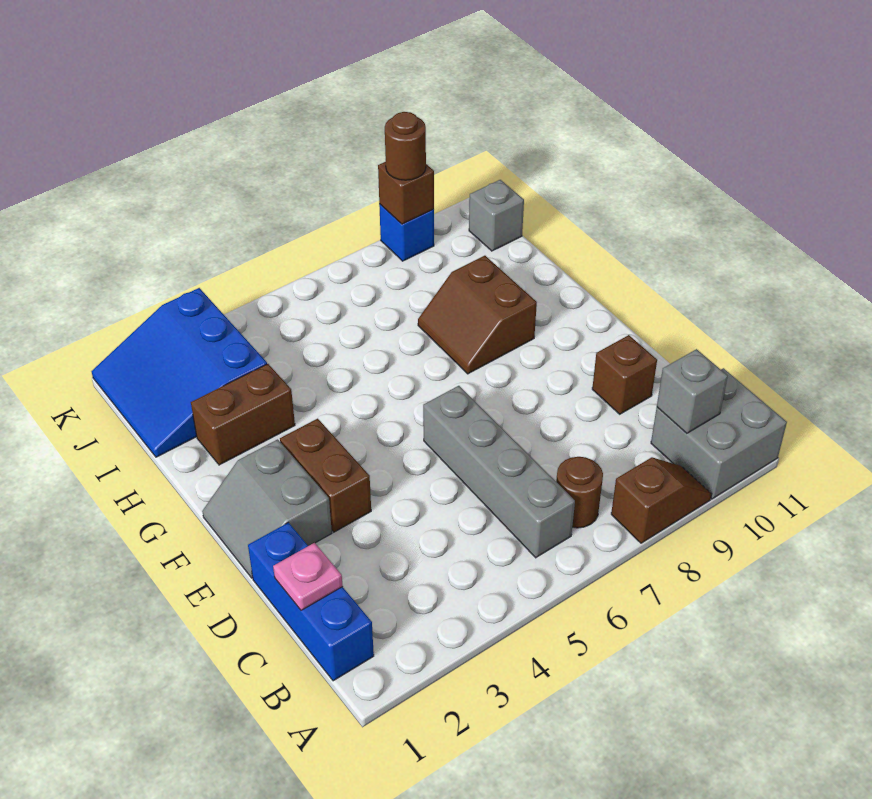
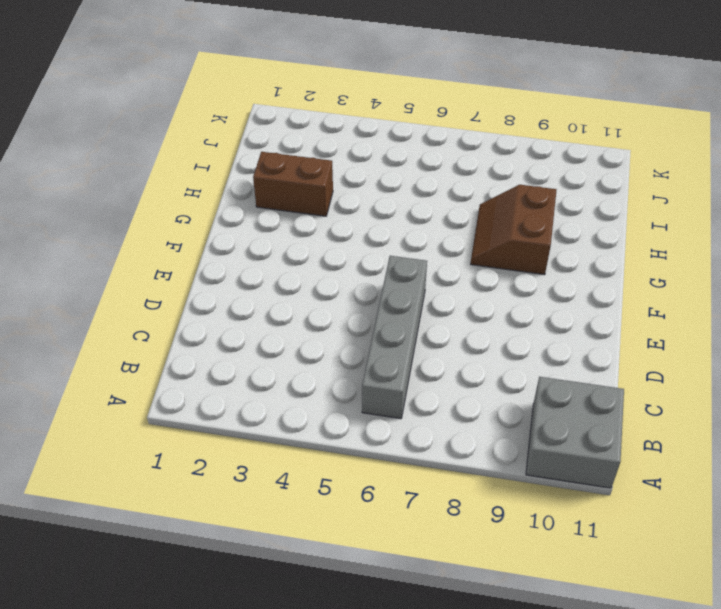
none -> brown slope A8:A9 level 1 top 8
none -> blue brick B1:D1 level 1
none -> brown round brick B7 level 1

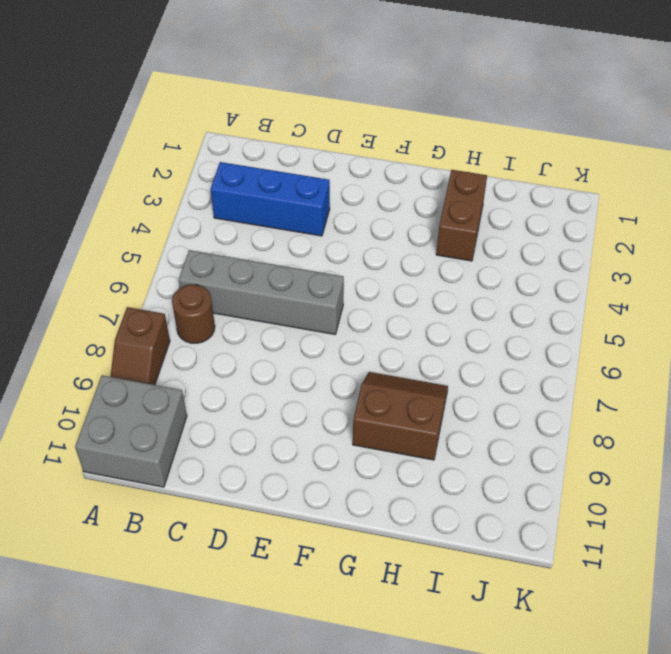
blue brick B3:D3 level 1 -> blue brick B1:D1 level 1
none -> brown brick D10 level 1
none -> grey slope E1:F2 level 1 top 2
none -> brown brick E3:F3 level 1

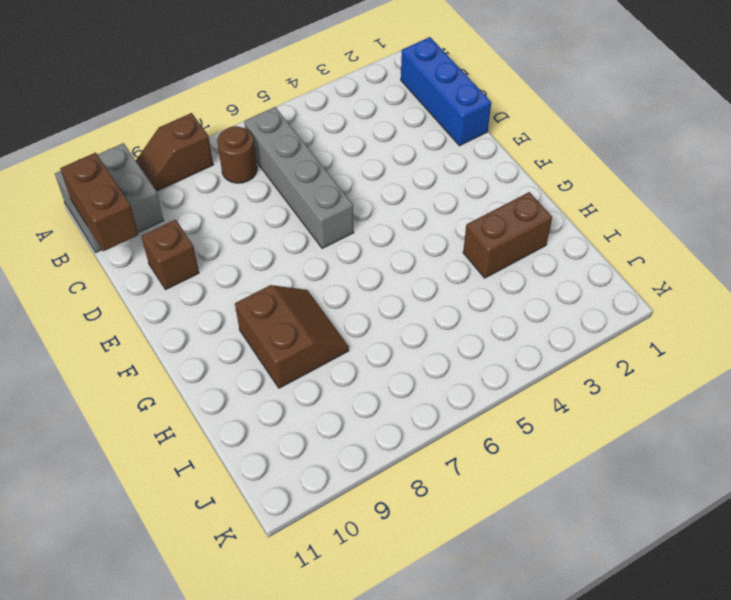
brown brick B11:C11 level 2 -> brown brick E3:F3 level 1
none -> grey slope E1:F2 level 1 top 2
none -> blue slope I1:K3 level 1 top 3
none -> grey brick J11 level 1

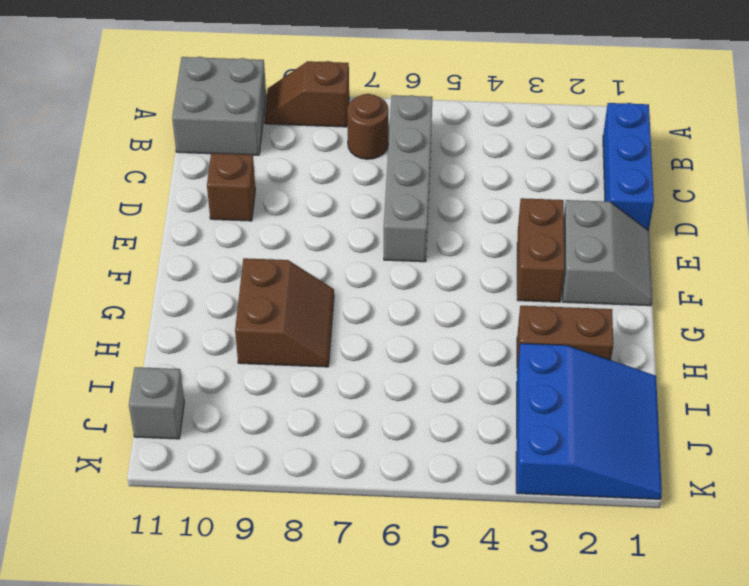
none -> blue brick K9 level 1
none -> grey brick B10 level 2
none -> pink plate C1 level 2

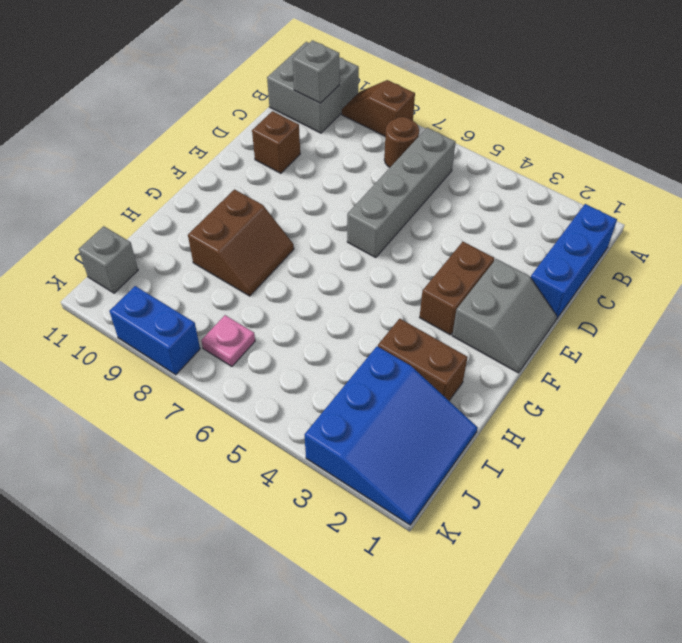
pink plate J7 level 1 -> pink plate C1 level 2
blue brick K8:K9 level 1 -> blue brick K9 level 1
none -> brown brick K9 level 2
none -> brown round brick K9 level 3

